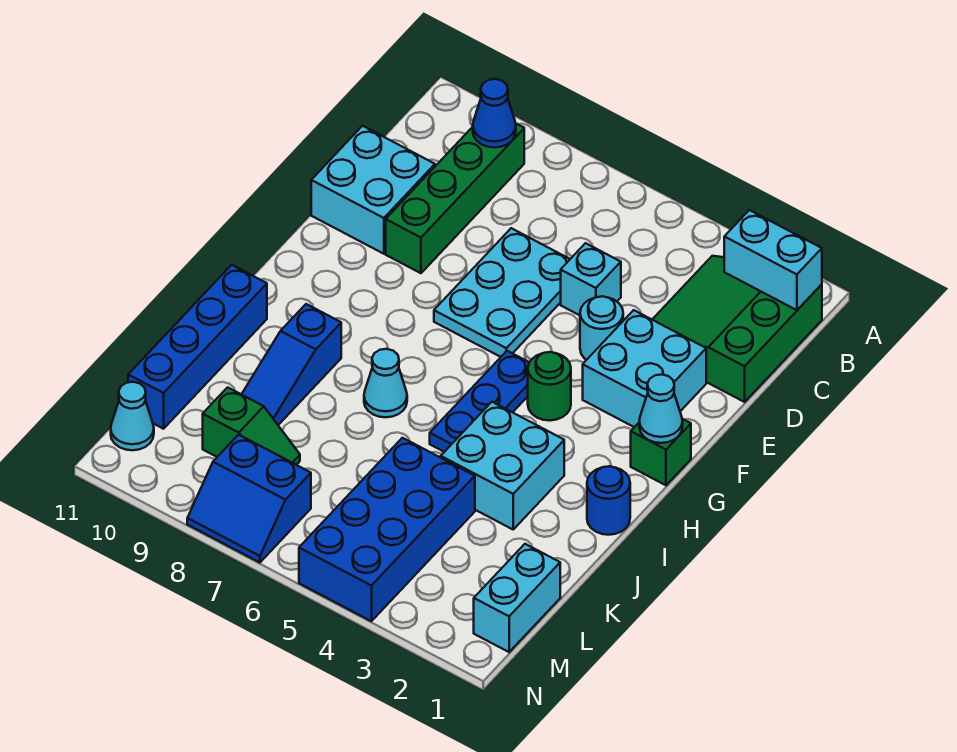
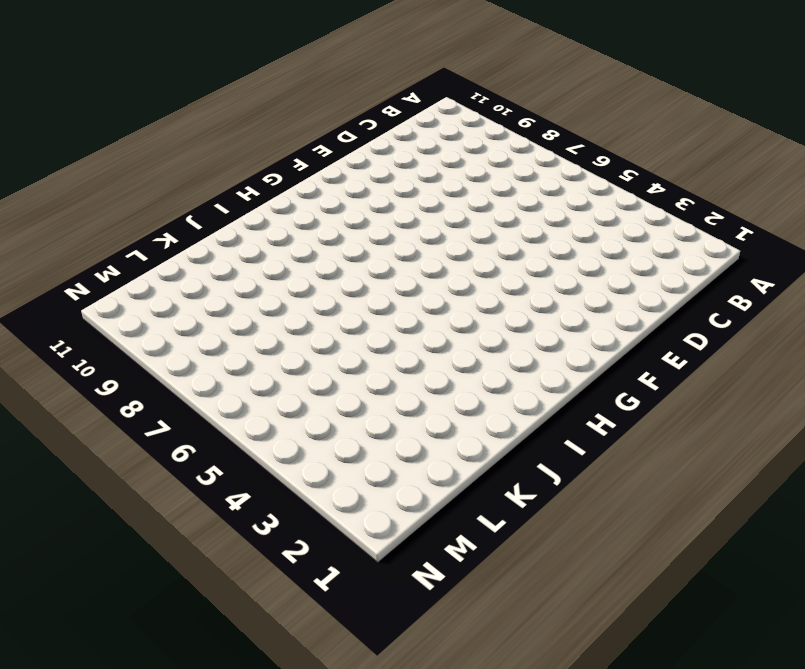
none -> green slope B1:D3 level 1 top 1
none -> green brick B9:E9 level 1
none -> cyan brick D5 level 1

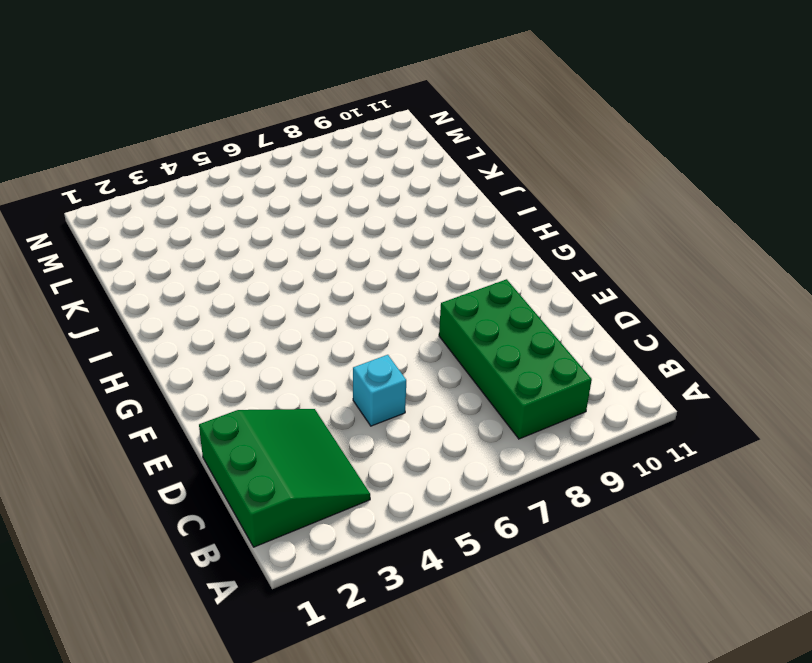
green brick B8:E9 level 1 -> green brick B9:E9 level 1
none -> cyan plate D6:F7 level 1
none -> cyan brick D10:E11 level 1
none -> cyan brick E2:F3 level 1

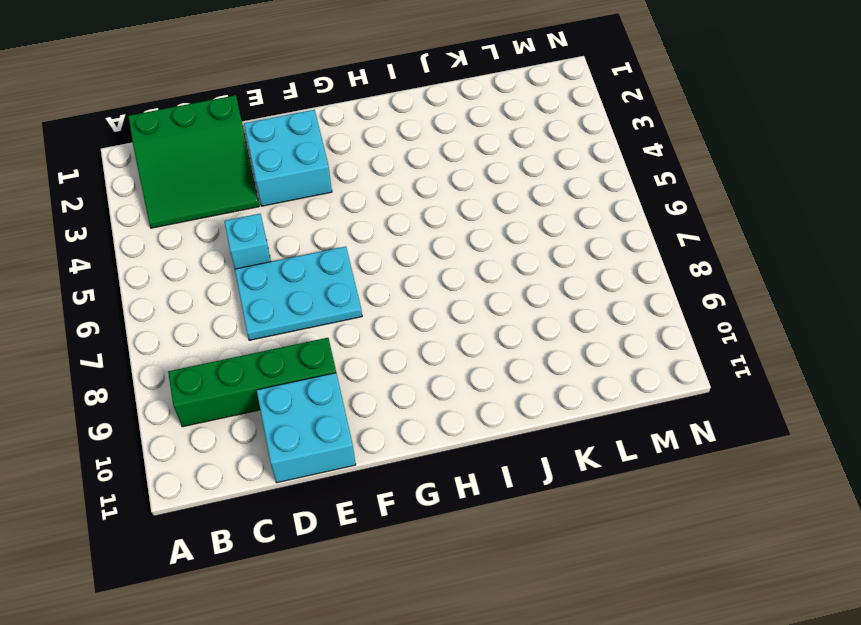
none -> cyan round brick E4 level 1
none -> green brick G1 level 1
none -> green round brick G4 level 1

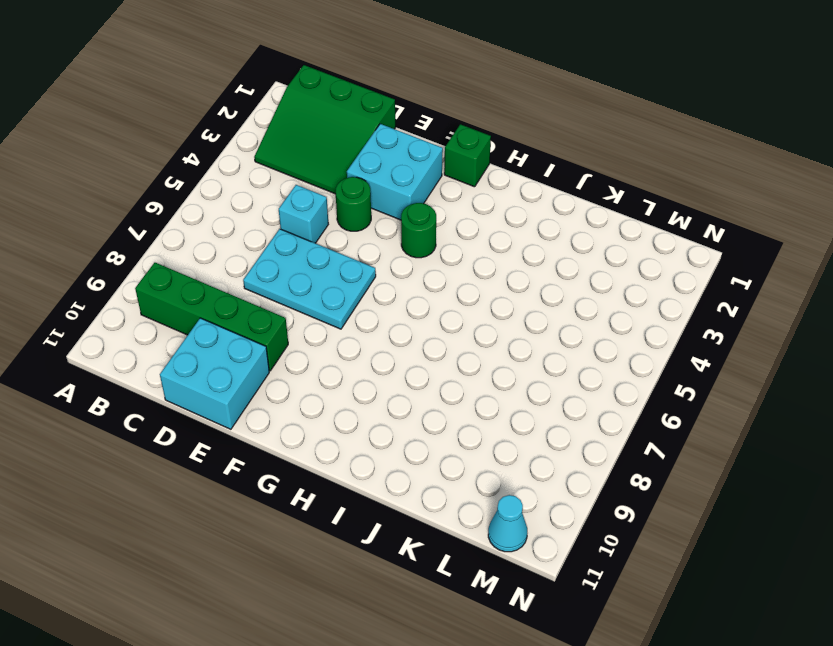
green round brick E4 level 1 -> cyan round brick E4 level 1
none -> blue plate G5:I5 level 1
none -> blue round brick I1 level 1
none -> cyan brick I3:J4 level 1

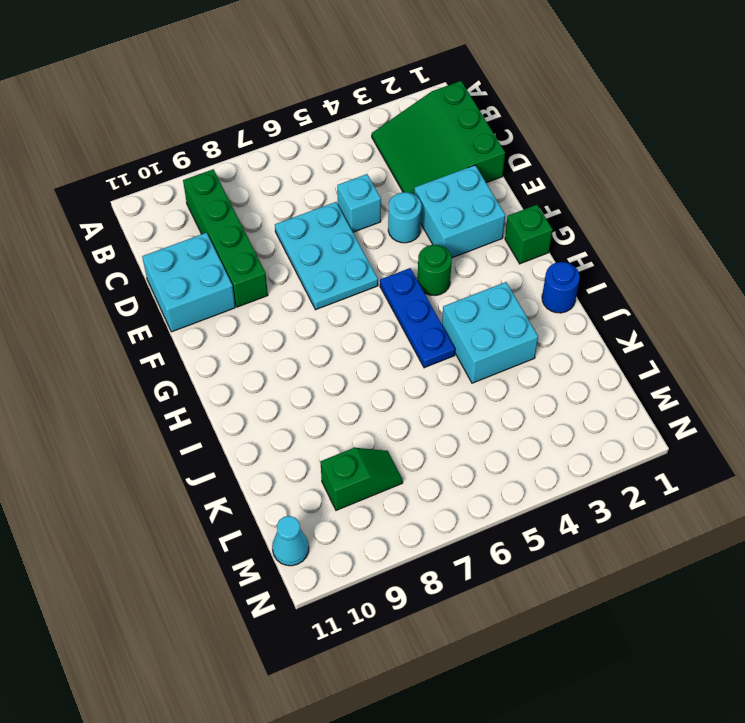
none -> cyan cone I7 level 1
none -> blue slope I9:K9 level 1 top I
none -> blue brick I11:L11 level 1

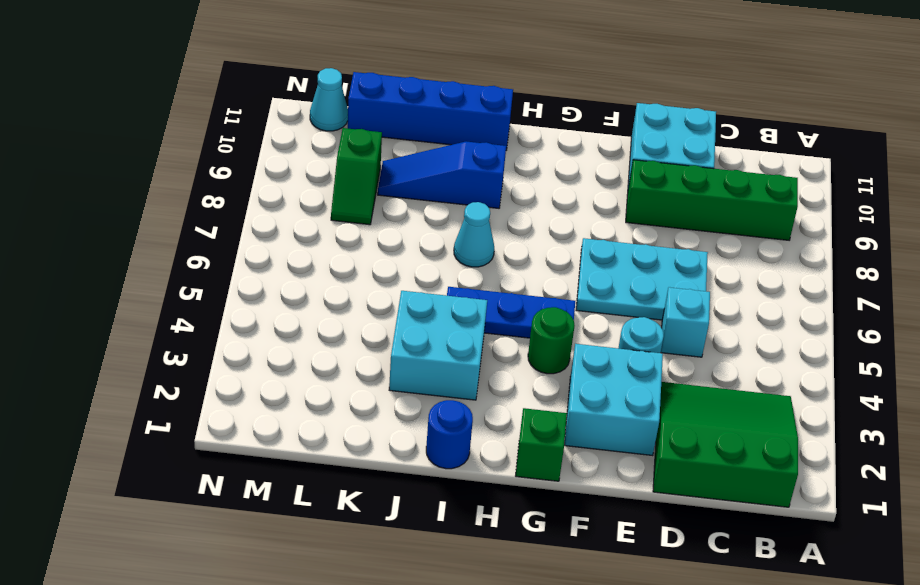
none -> blue brick K4:N5 level 1
none -> cyan brick L1:M1 level 1
none -> blue slope M7:N8 level 1 top M

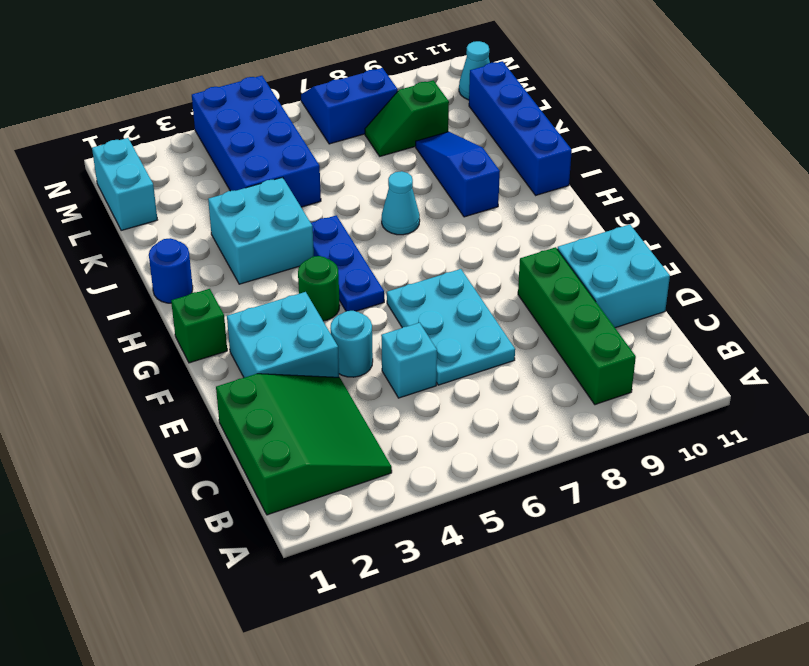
none -> cyan brick B1:B2 level 2
none -> blue cone B9 level 2
none -> cyan cone G1 level 2

